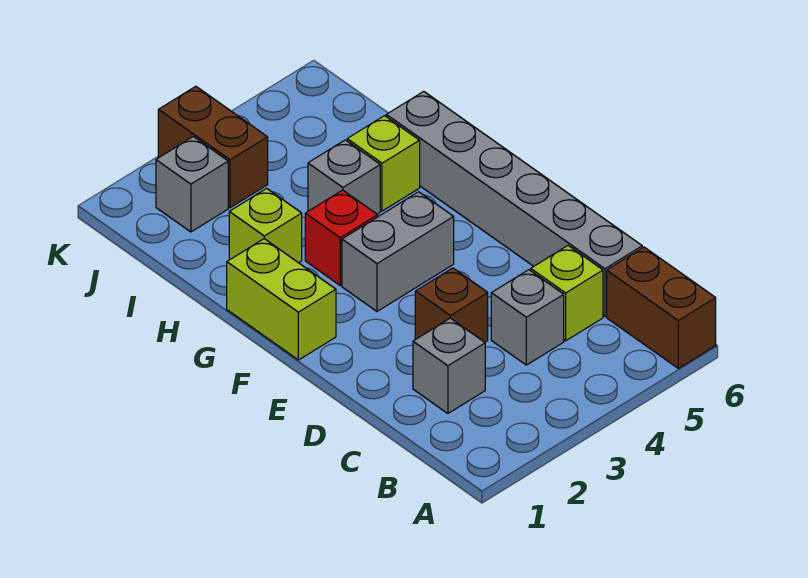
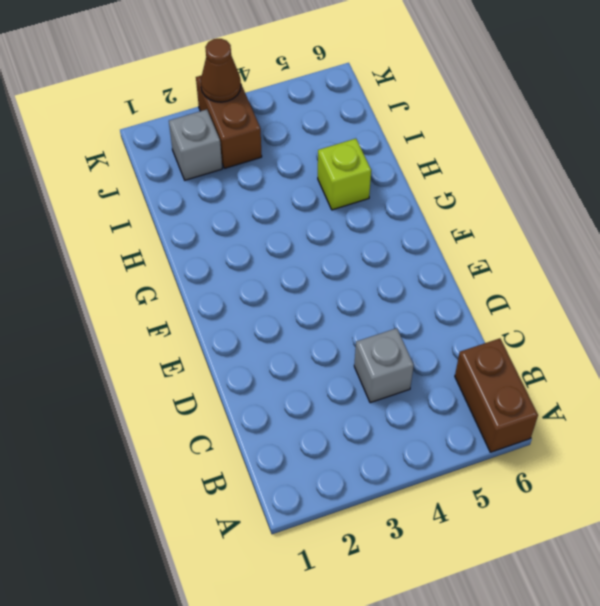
brown cone K3 level 2 -> none
none -> grey brick C2 level 1
none -> lime brick C5 level 1
none -> grey brick C6:H6 level 1

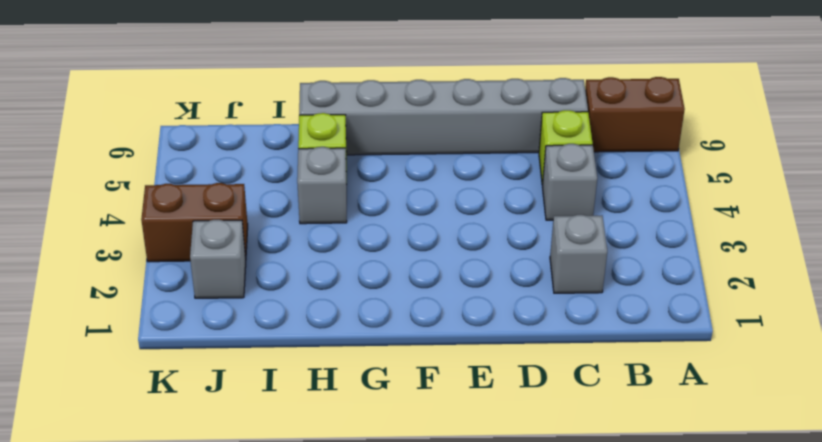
none -> brown brick D3 level 1
none -> lime brick F1:G1 level 1
none -> grey brick F3:F4 level 1

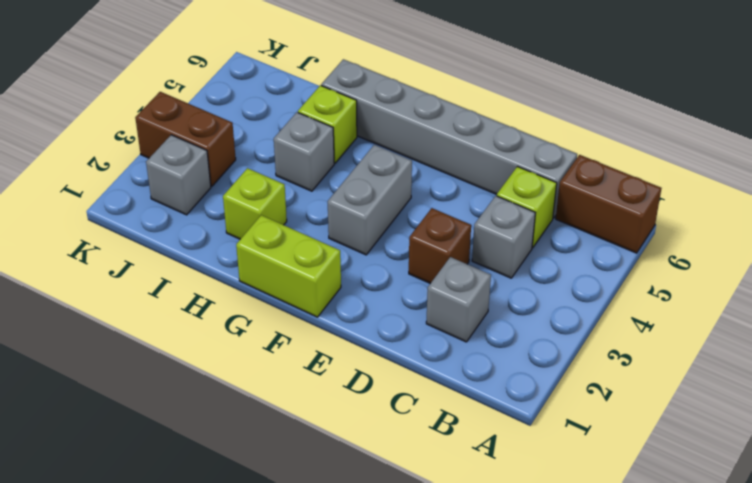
none -> red brick G3 level 1

